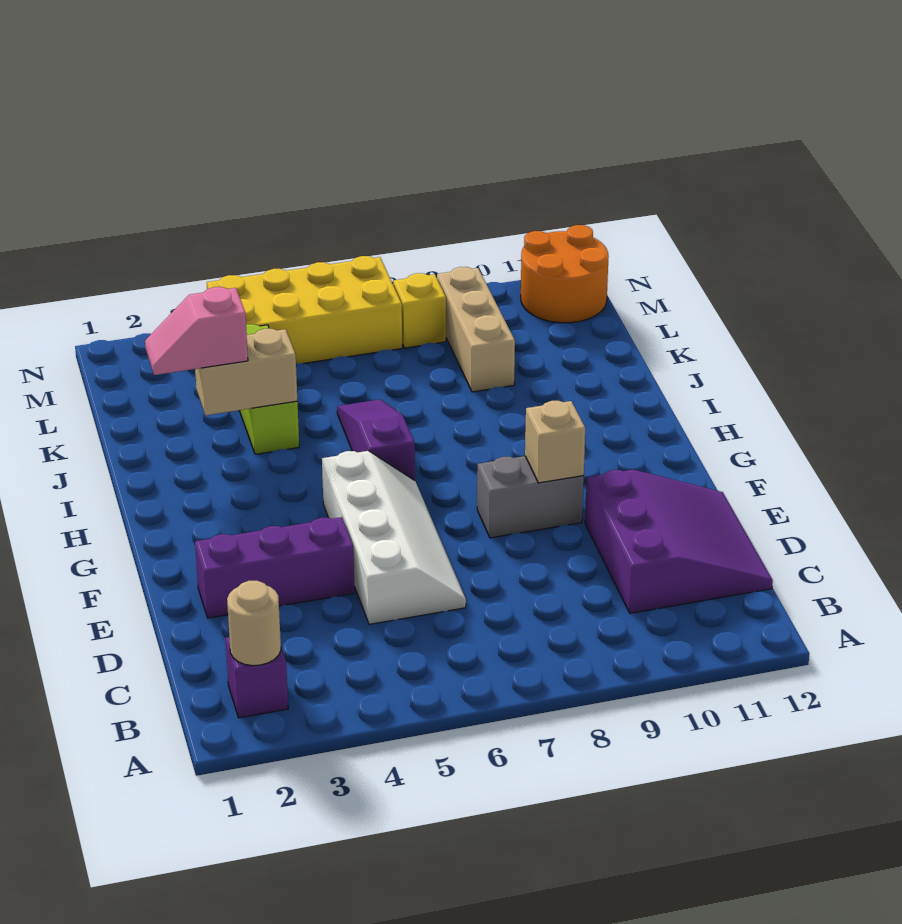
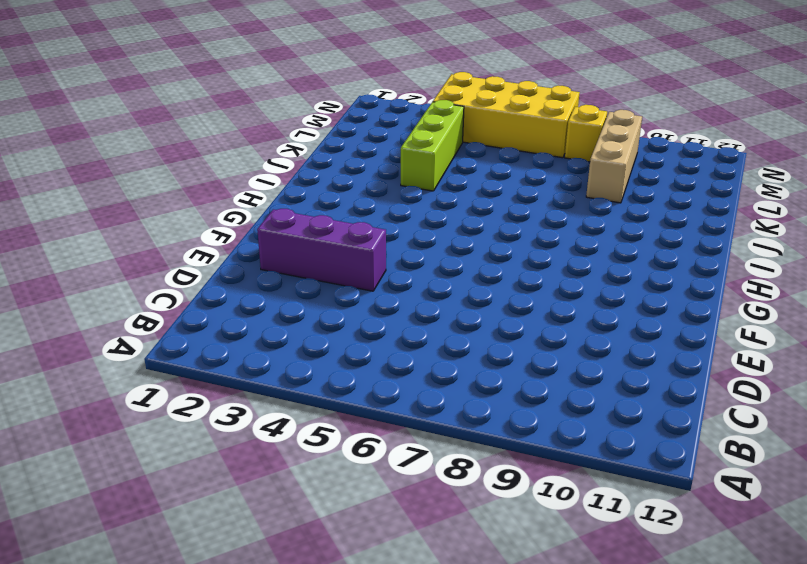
none -> purple brick B2 level 1
none -> purple slope C10:E12 level 1 top 10
none -> white slope D5:G6 level 1 top 5

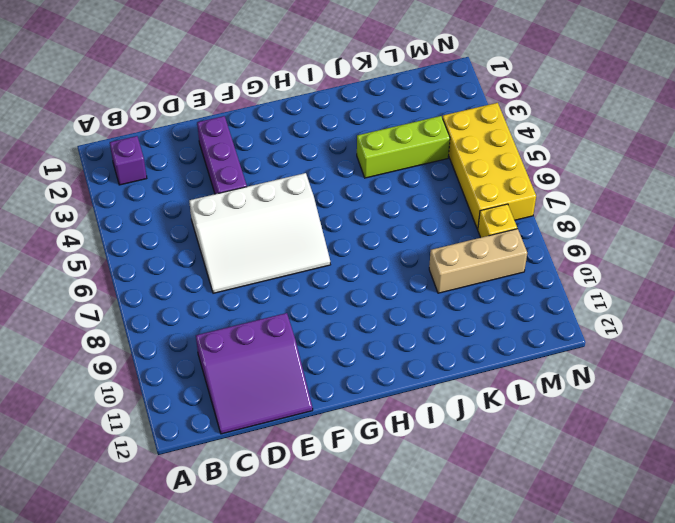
white slope D5:G7 level 1 top 5 -> white slope D5:G6 level 1 top 5
none -> grey brick F8:F9 level 1
none -> purple slope H6:J6 level 1 top H
none -> orange round brick M11:N12 level 1

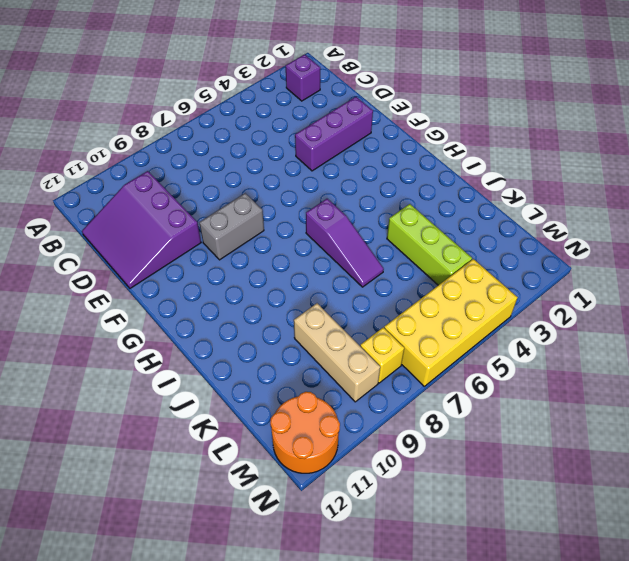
none -> white slope D5:G6 level 1 top 5
none -> tan round brick B2 level 2
none -> tan brick F9 level 2

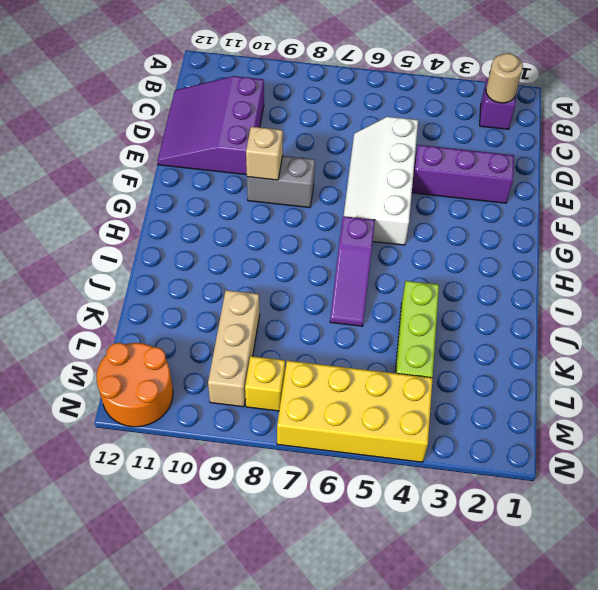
none -> tan brick J3:J4 level 2
none -> pink slope J2:J3 level 3 top 3

